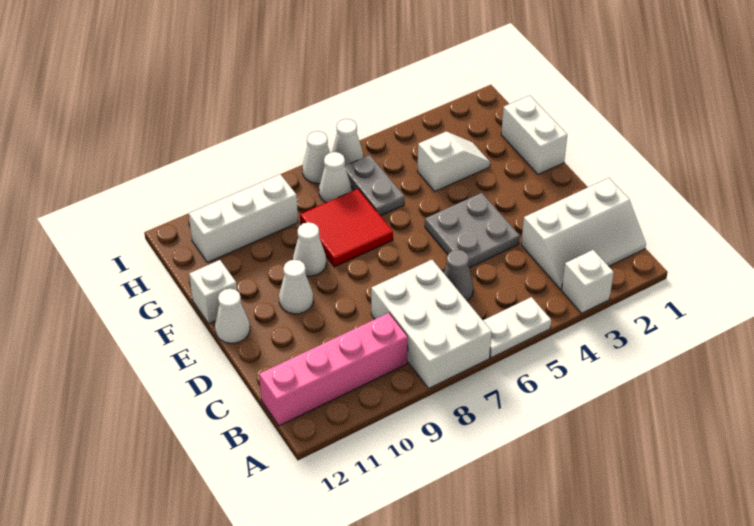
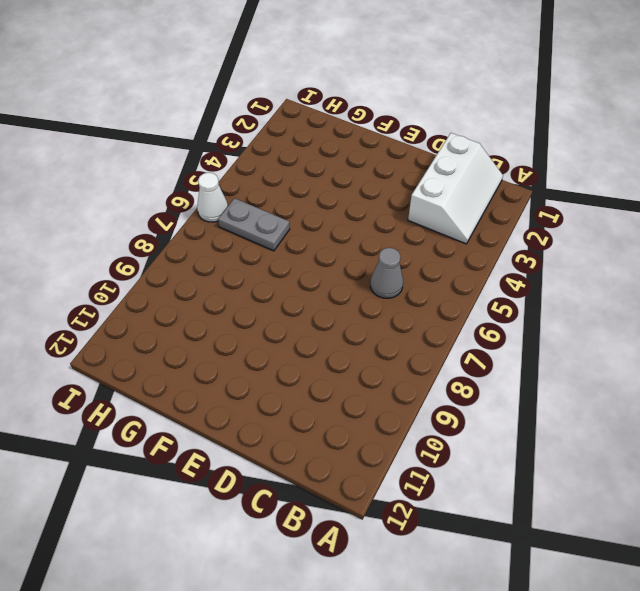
none -> white brick A3 level 1
none -> white plate A5:A6 level 1
none -> white brick A7:C8 level 1

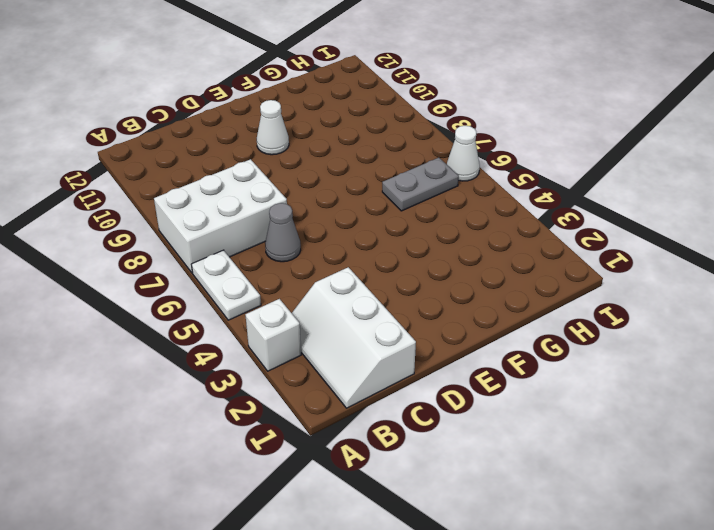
none -> pink brick B9:B12 level 1
none -> grey plate D4:E5 level 1
none -> white cone E12 level 1

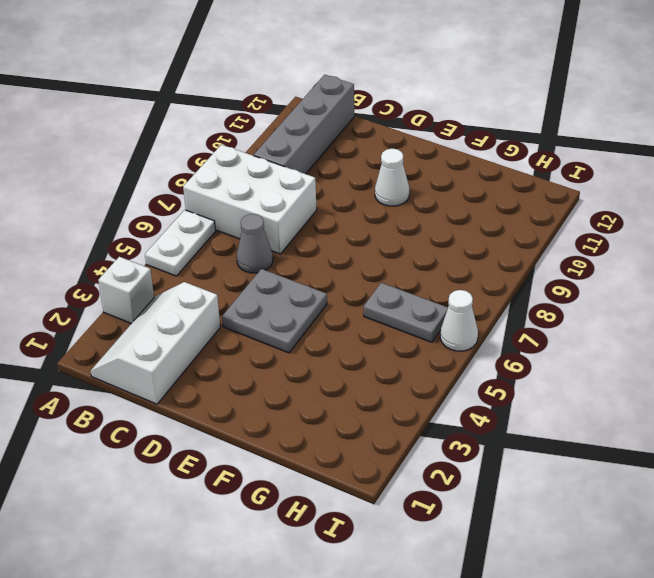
grey brick B9:B12 level 1 -> pink brick B9:B12 level 1
none -> white cone E12 level 1
none -> white brick F1:G1 level 1
none -> red tile F7:G8 level 1

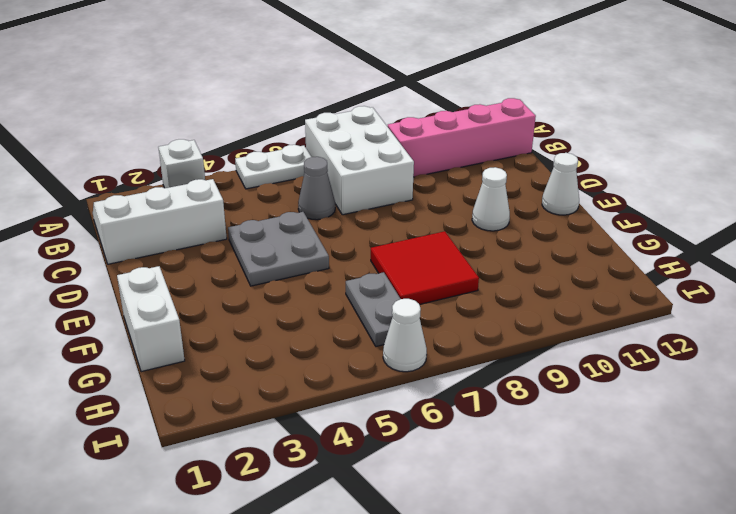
none -> white cone F9 level 1
none -> white brick F12 level 1
none -> white slope G3:G4 level 1 top 4

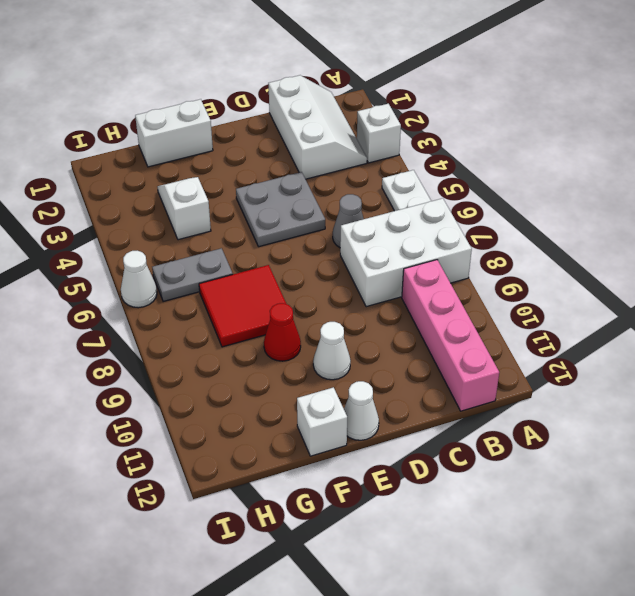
red cone F9 level 1 -> white cone F9 level 1
none -> white cone H7 level 1
none -> white brick H9:H11 level 1
none -> white cone I7 level 1

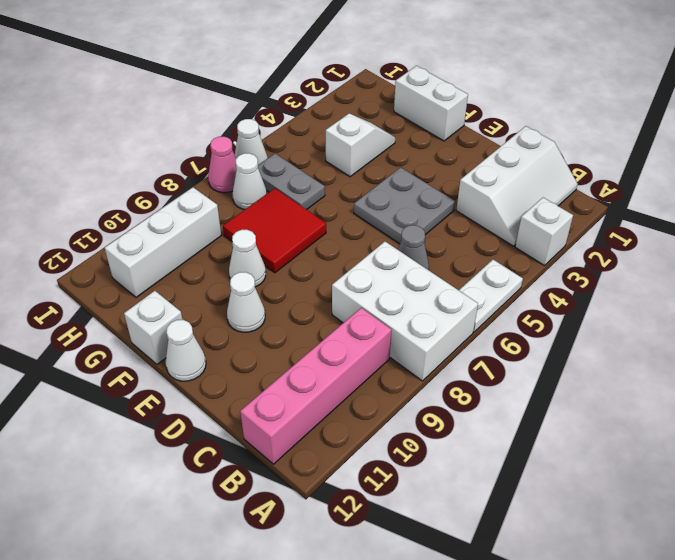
pink cone I7 level 1 -> white cone I7 level 1

